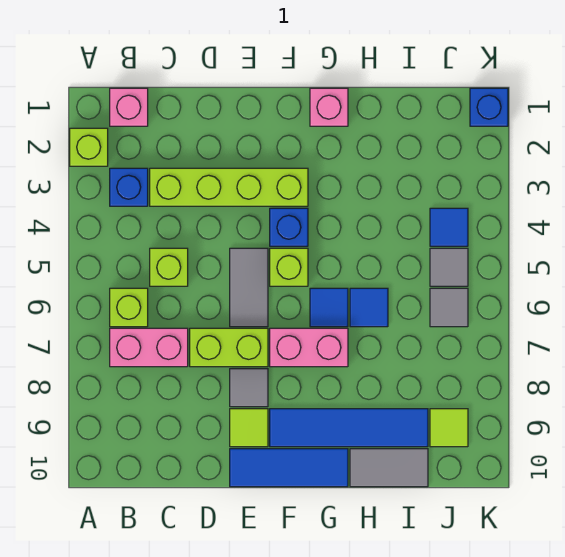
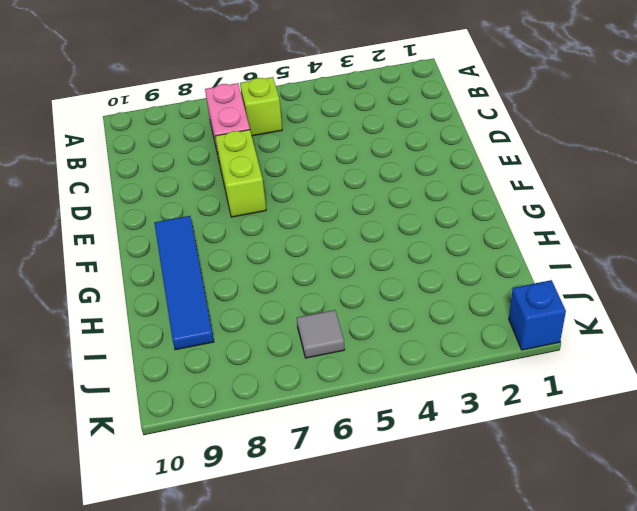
none -> lime brick A2 level 1
none -> pink brick B1 level 1
none -> blue brick B3 level 1

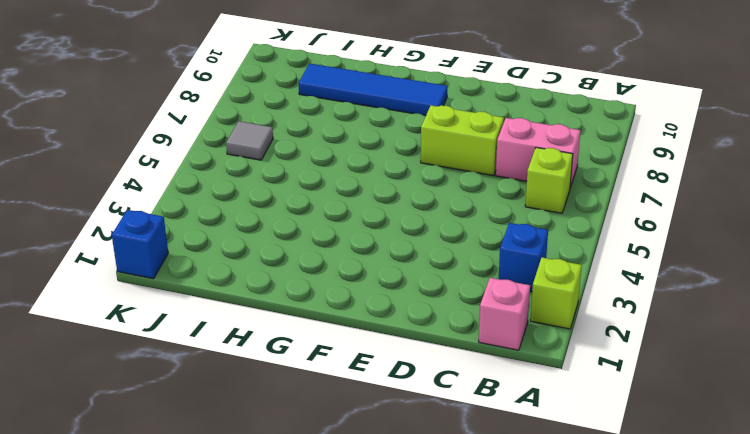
none -> lime brick C3:F3 level 1
none -> lime brick C5 level 1
none -> grey tile E5:E6 level 1

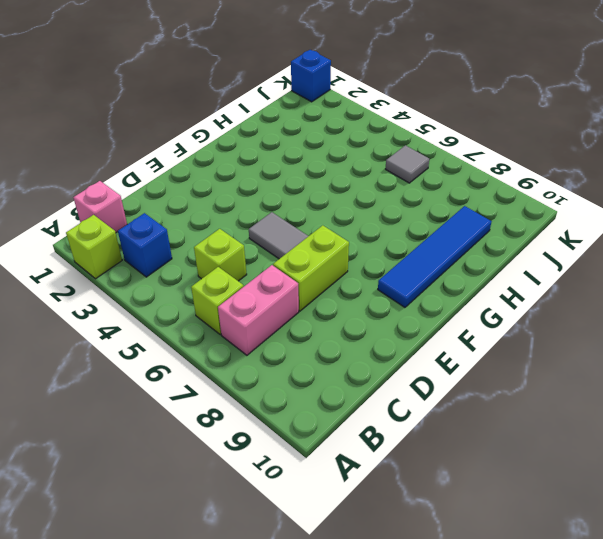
none -> lime brick C3:F3 level 1
none -> grey tile E8 level 1
none -> lime tile E9 level 1

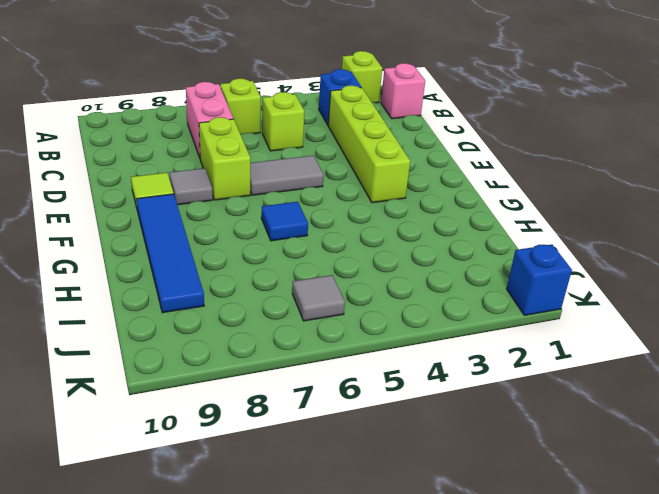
none -> blue tile E10:G10 level 1
none -> blue brick F4 level 1
none -> lime brick F5 level 1

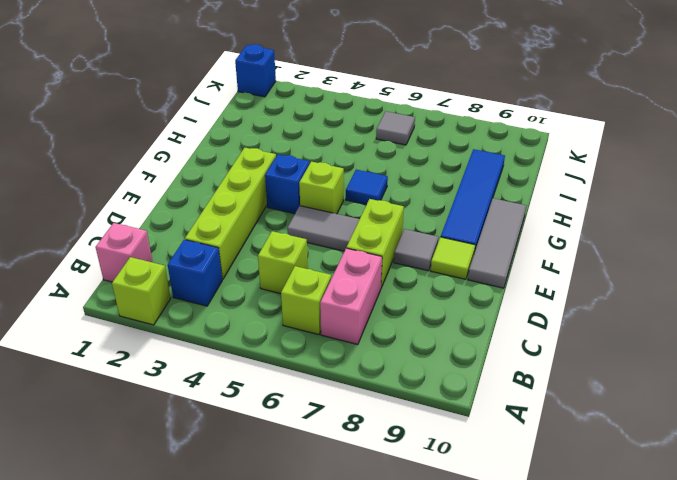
grey tile E10:G10 level 1 -> blue tile E10:G10 level 1
none -> pink brick F7:G7 level 1
none -> pink brick G1 level 1
none -> blue tile H6 level 1

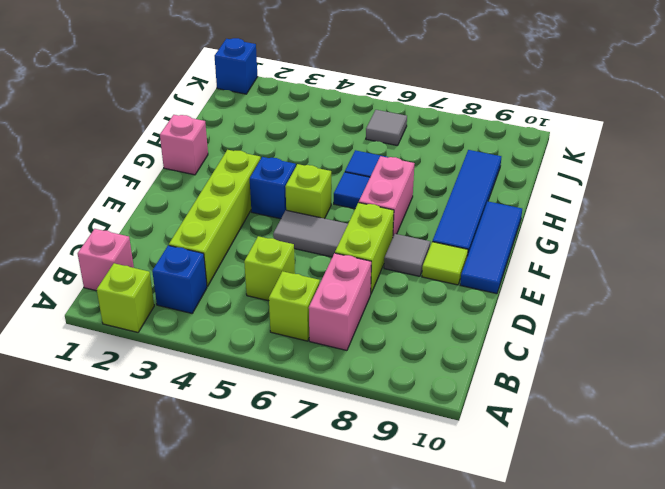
none -> grey tile H10:I10 level 1
none -> blue tile J4 level 1
none -> grey tile J5 level 1

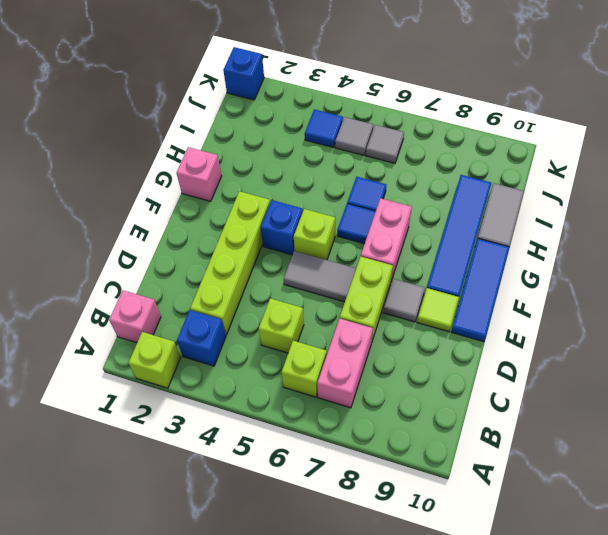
none -> lime tile J9 level 1

